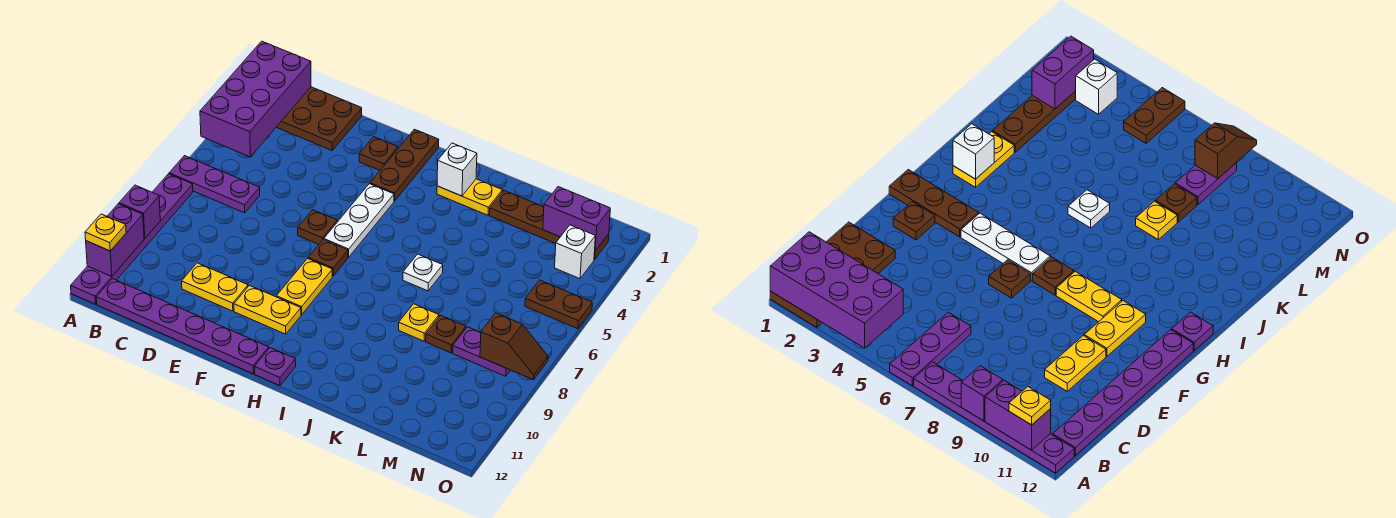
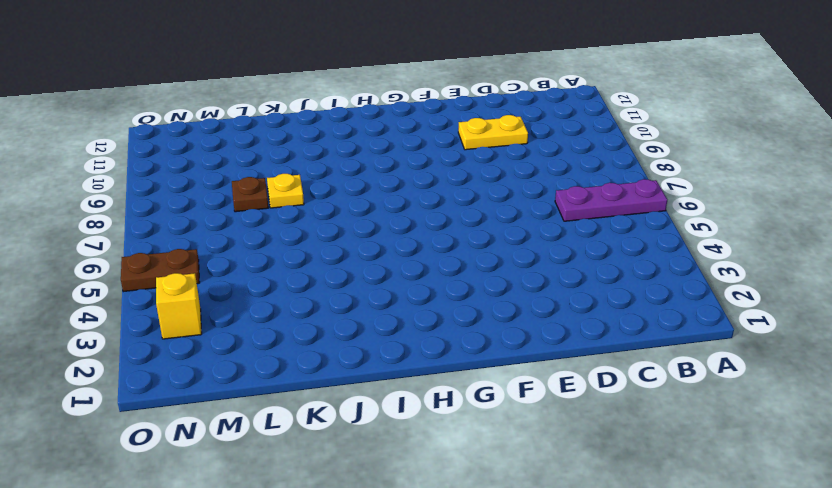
yellow brick N3 level 1 -> white brick N3 level 1
none -> brown plate A1:D2 level 1
none -> purple plate A7:A12 level 1
none -> purple plate B12:G12 level 1

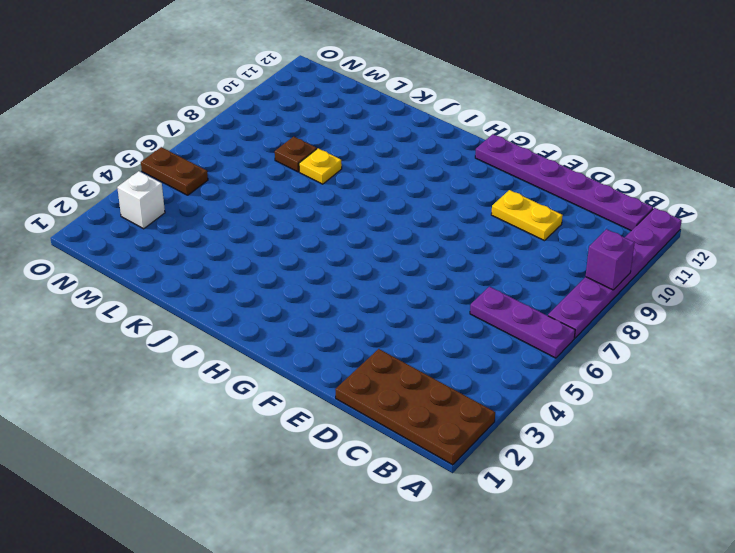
none -> brown plate F2 level 1
none -> brown plate F6 level 1
none -> yellow plate F10:G10 level 1

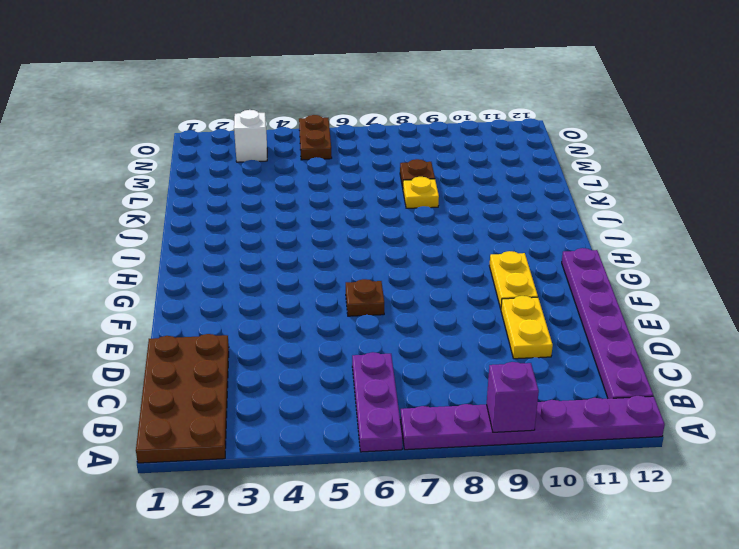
none -> brown plate F2 level 1
none -> brown plate G1:G3 level 1
none -> white plate G4:G6 level 1

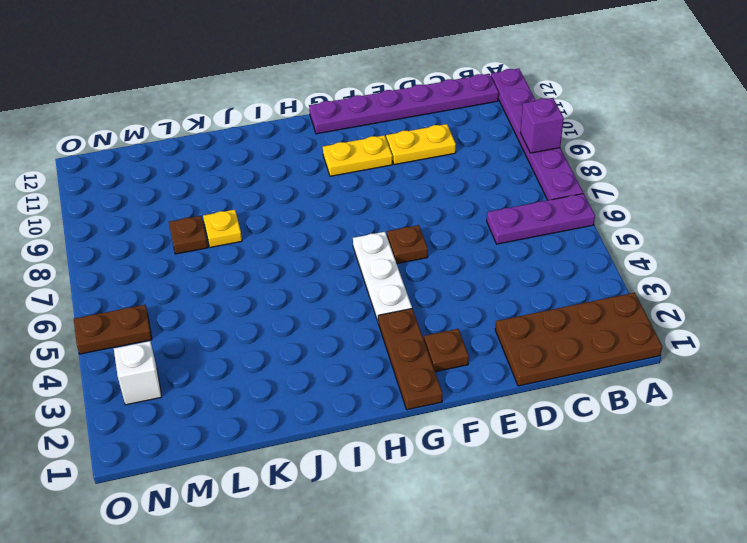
none -> brown plate G7 level 1
none -> yellow plate G8:G9 level 1
none -> purple plate H12 level 1

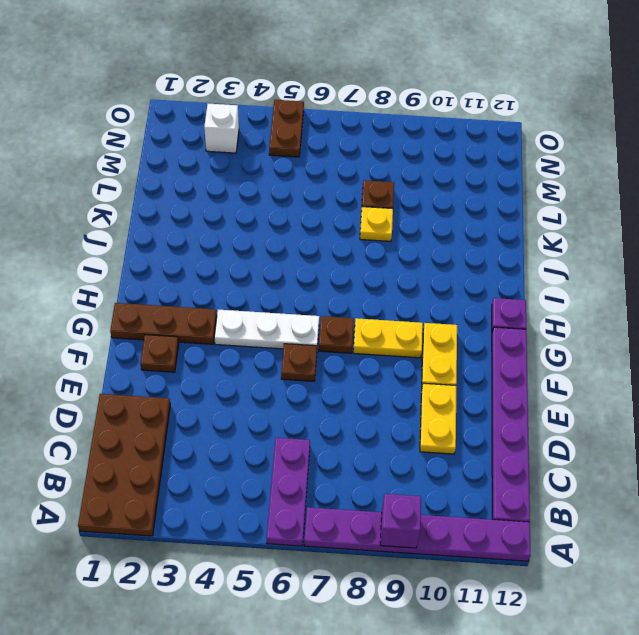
none -> yellow plate I2:J2 level 1
none -> white plate J6 level 1
none -> brown plate K2:N2 level 1

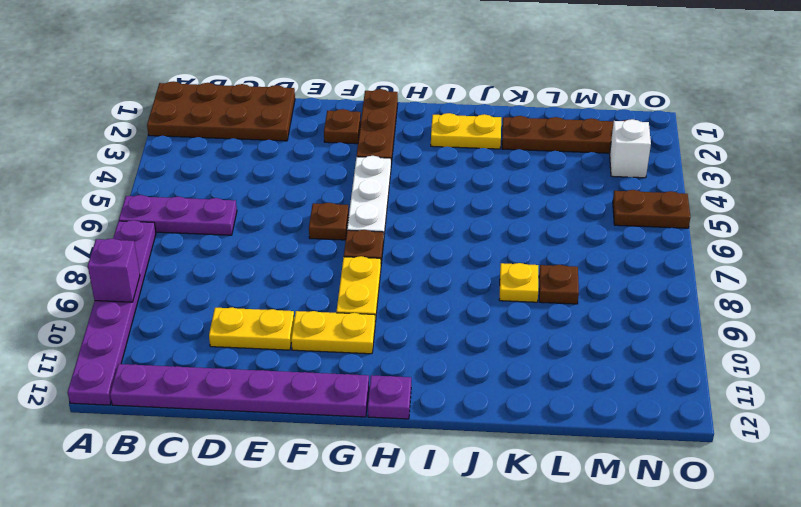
none -> white plate J6 level 1
none -> purple plate M8:N8 level 1
none -> purple brick A1:B4 level 2

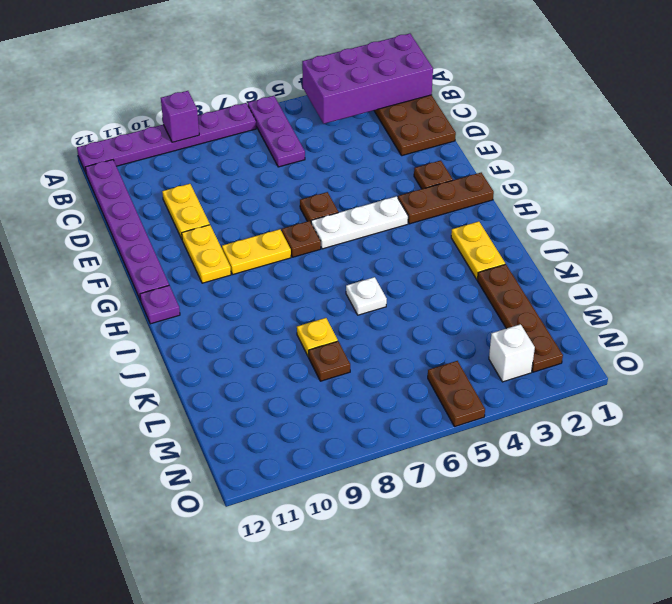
none -> purple plate M8:N8 level 1
none -> purple brick A10:A11 level 2
none -> white brick I2 level 2

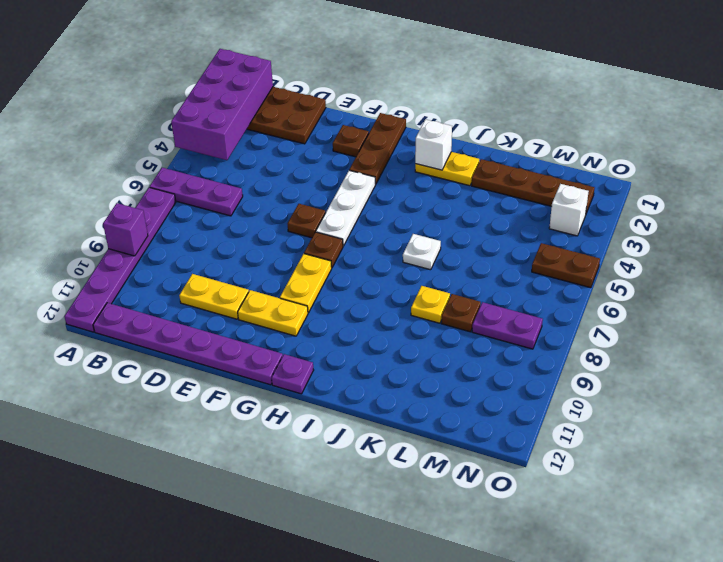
none -> purple brick A10:A11 level 2
none -> purple brick M2:N2 level 2
none -> brown slope N8:O8 level 2 top N

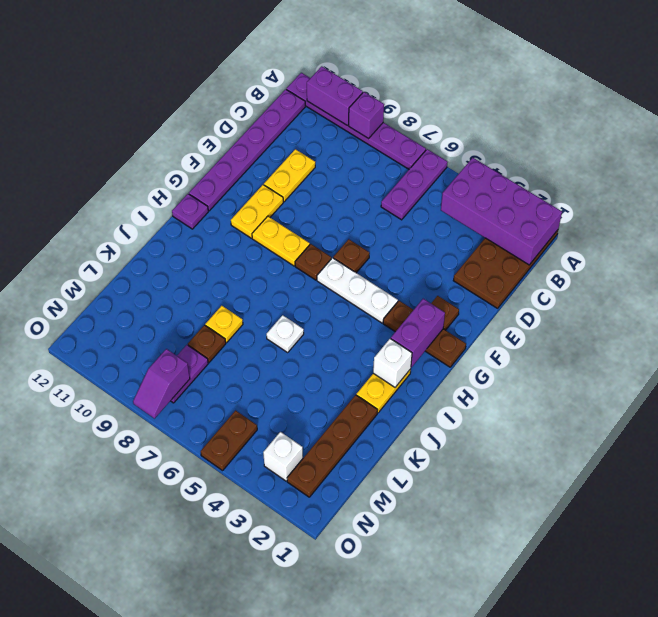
purple brick G2:H2 level 2 -> purple brick M2:N2 level 2
purple slope N8:O8 level 2 top N -> brown slope N8:O8 level 2 top N
none -> yellow plate A11 level 3

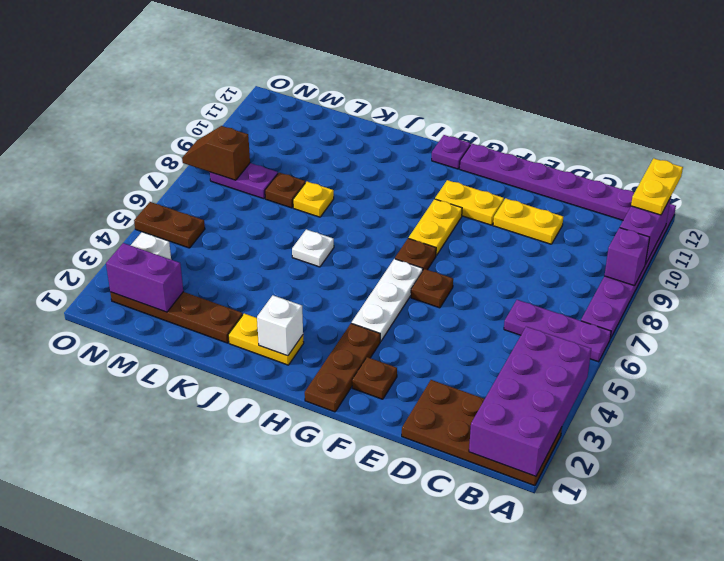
yellow plate A11:A12 level 3 -> yellow plate A11 level 3

